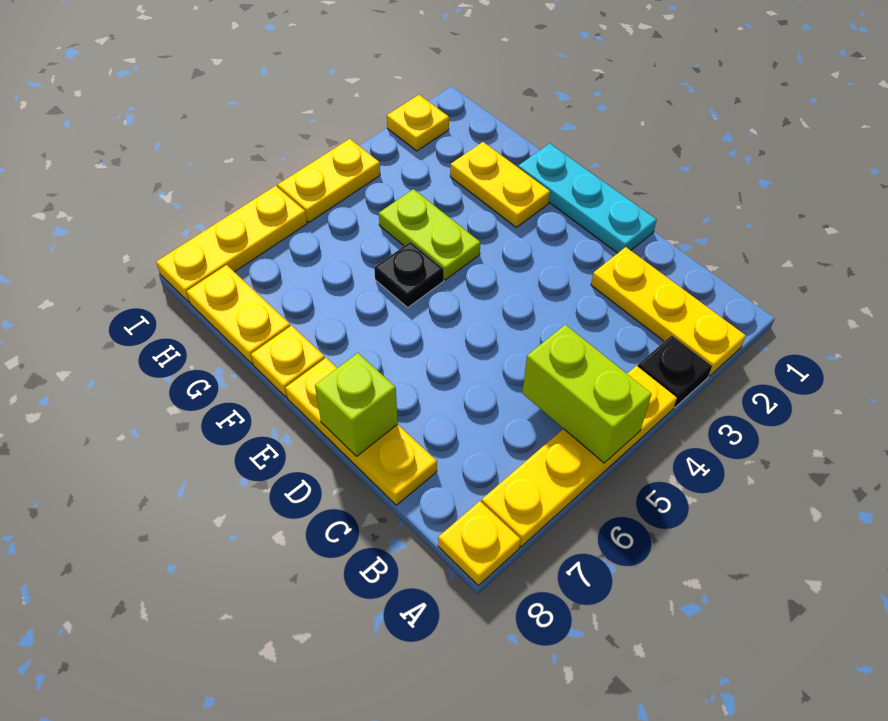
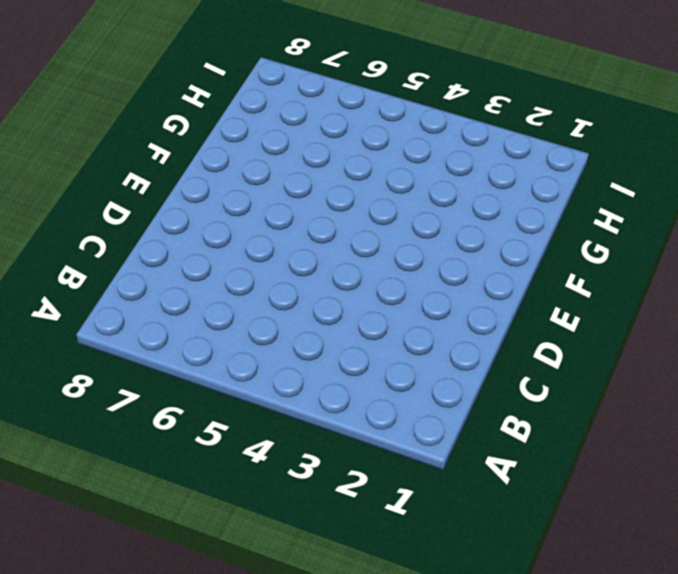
none -> yellow plate A2:C2 level 1
none -> black plate A3 level 1
none -> yellow plate A4:A7 level 1

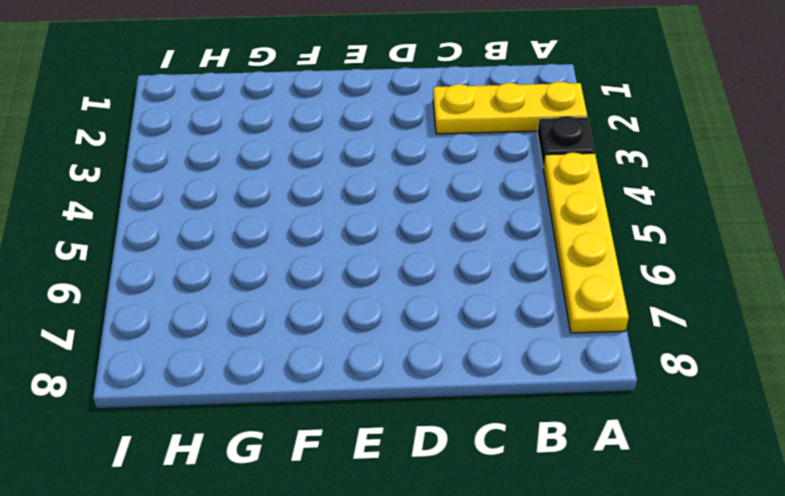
none -> yellow plate A8 level 1
none -> yellow plate C8:E8 level 1
none -> cyan plate D1:F1 level 1

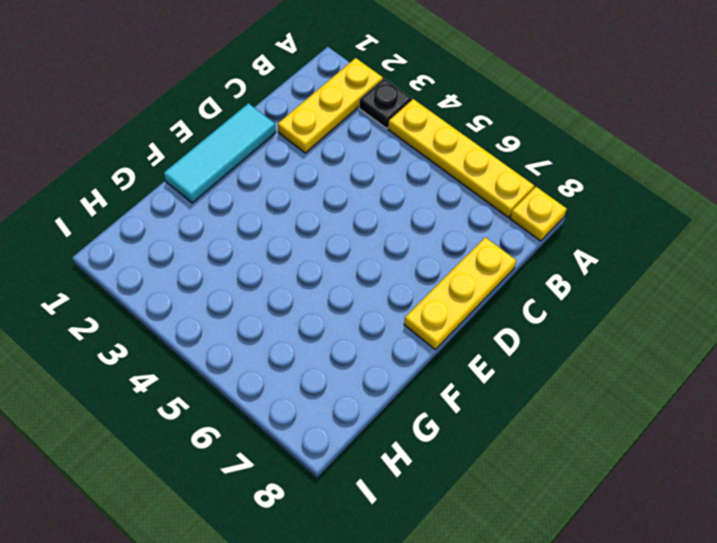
cyan tile D1:F1 level 1 -> cyan plate D1:F1 level 1
none -> yellow plate F2:G2 level 1
none -> lime plate F4:G4 level 1
none -> black plate F5 level 1

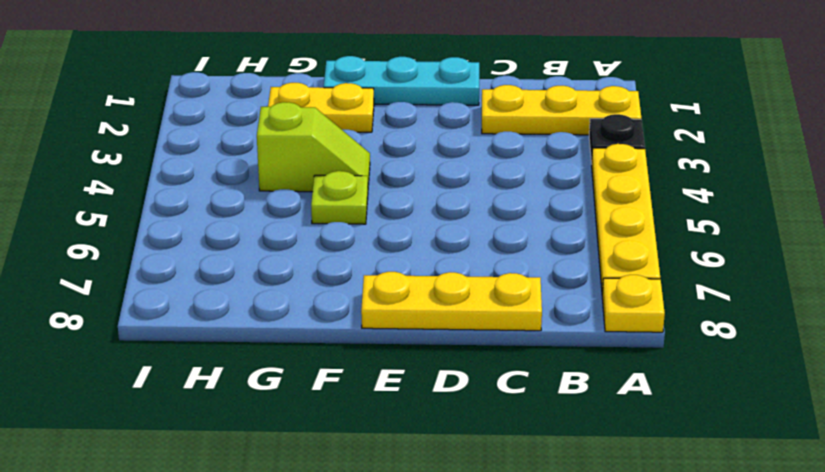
lime slope F4:G4 level 1 top G -> lime plate F4:G4 level 1
lime plate F5 level 1 -> black plate F5 level 1
none -> yellow plate F8 level 1
none -> yellow plate G8:H8 level 1
none -> yellow plate I2 level 1

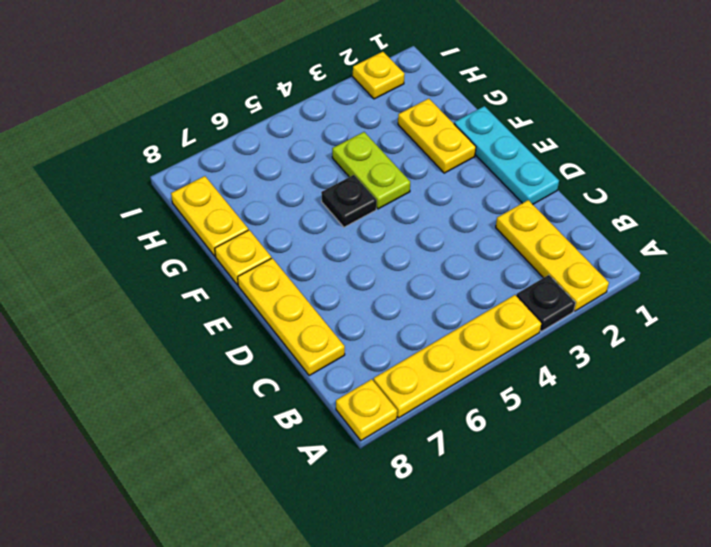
none -> yellow plate I4:I5 level 1
none -> yellow plate I6:I8 level 1
none -> lime brick A5:B5 level 2

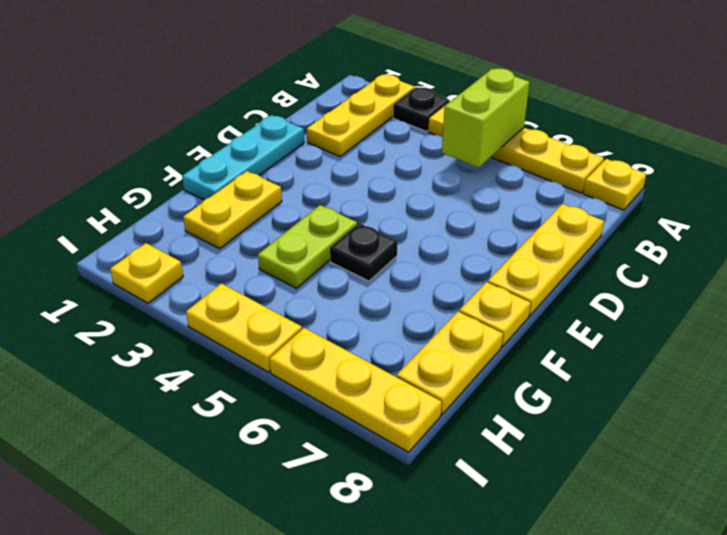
none -> lime brick D8 level 2

